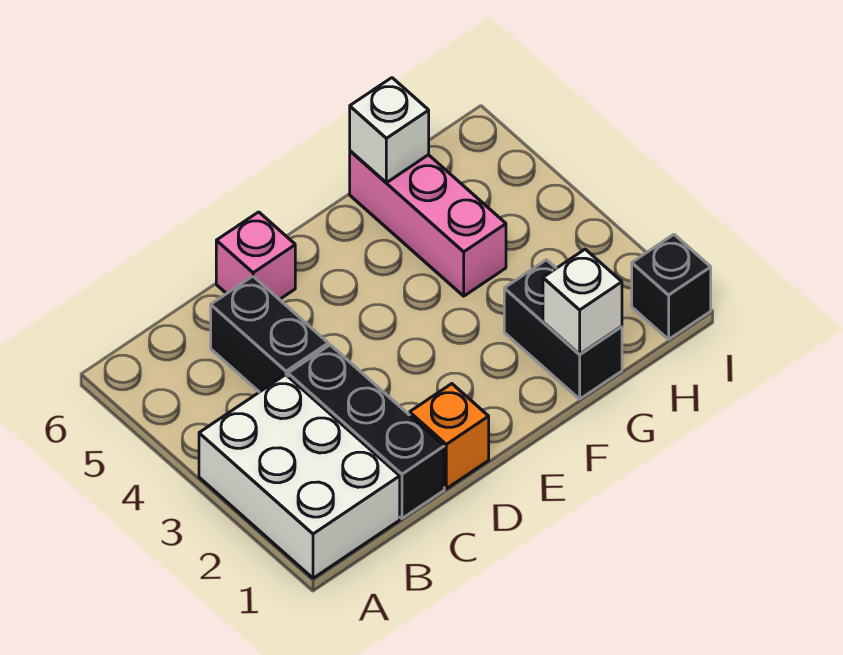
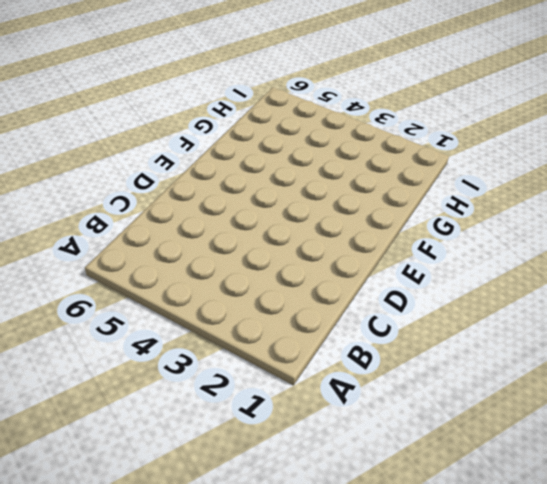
none -> white brick A1:B3 level 1
none -> black brick C1:C3 level 1

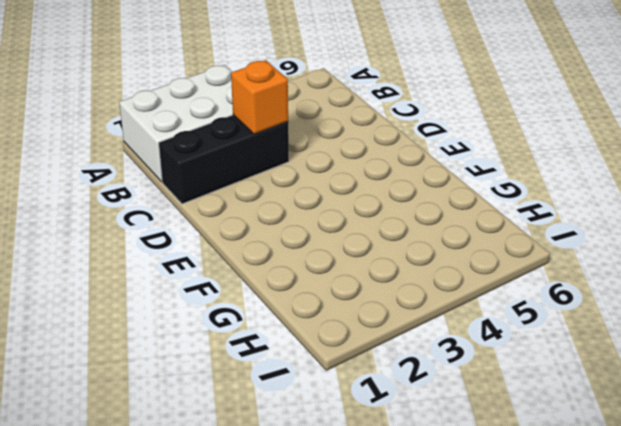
orange brick C3 level 2 -> orange brick D1 level 1
none -> black brick C4:C5 level 1
none -> pink brick D6 level 1

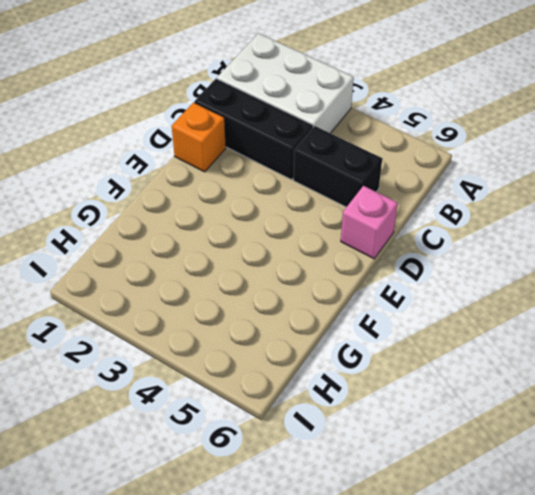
none -> black brick G1:G2 level 1
none -> pink brick G4:G6 level 1

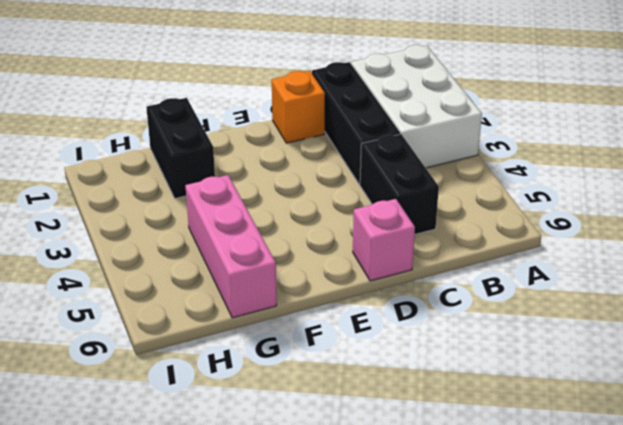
none -> black brick I1 level 1
none -> white brick G1 level 2

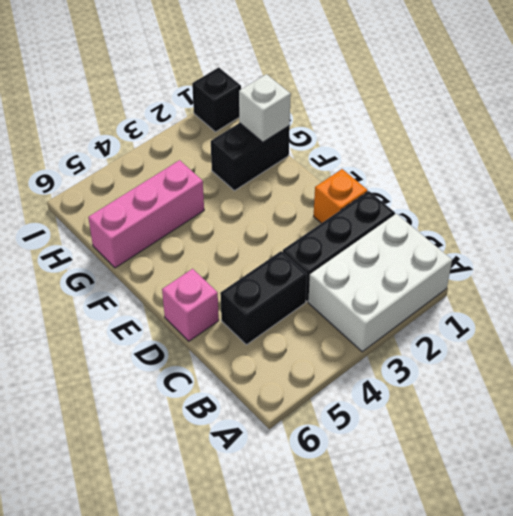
none -> white brick G6 level 2

